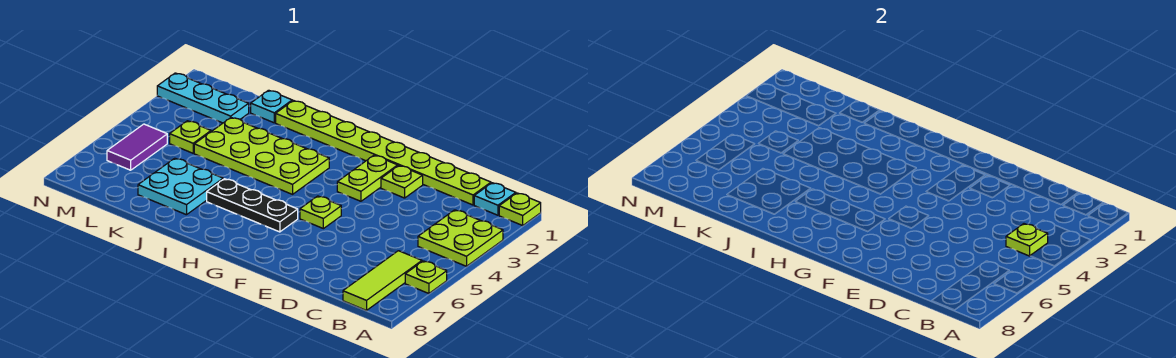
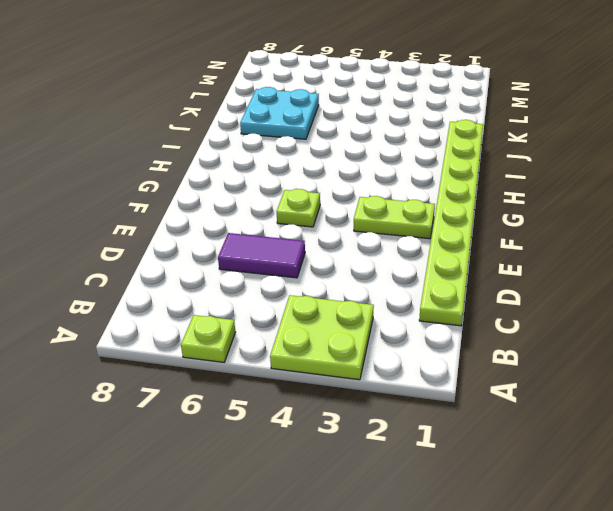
purple tile D5:D6 level 1 -> purple tile M5:M6 level 1
none -> lime plate A1 level 1
none -> cyan plate B1 level 1
none -> lime tile B6:B8 level 1

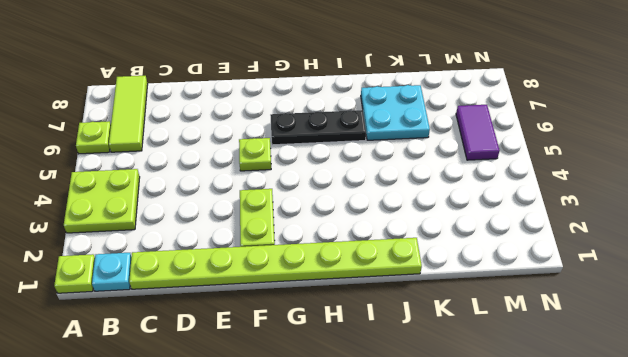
none -> lime plate E2 level 1
none -> lime plate H3:K4 level 1
none -> cyan plate K1 level 1

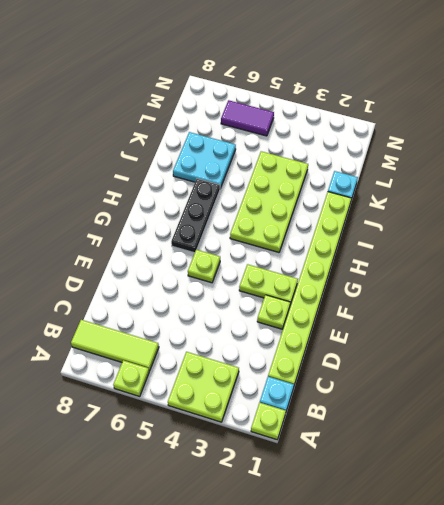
none -> cyan plate L2:N2 level 1
none -> lime plate L4 level 1
none -> lime plate B4 level 2

